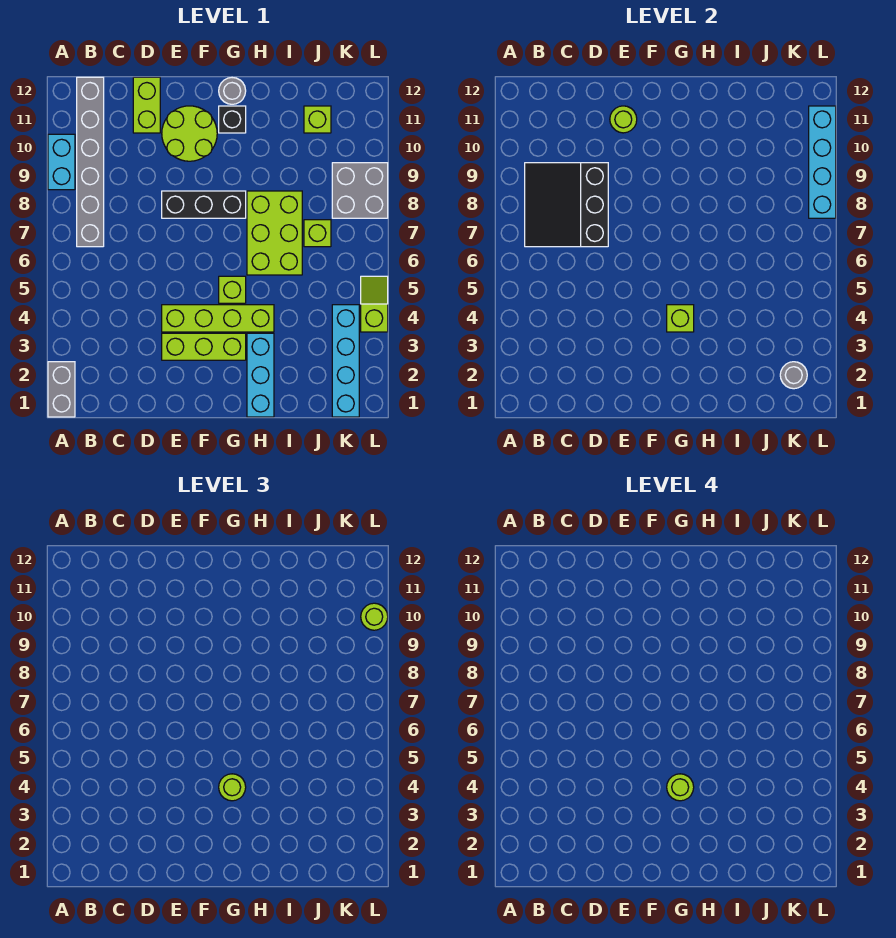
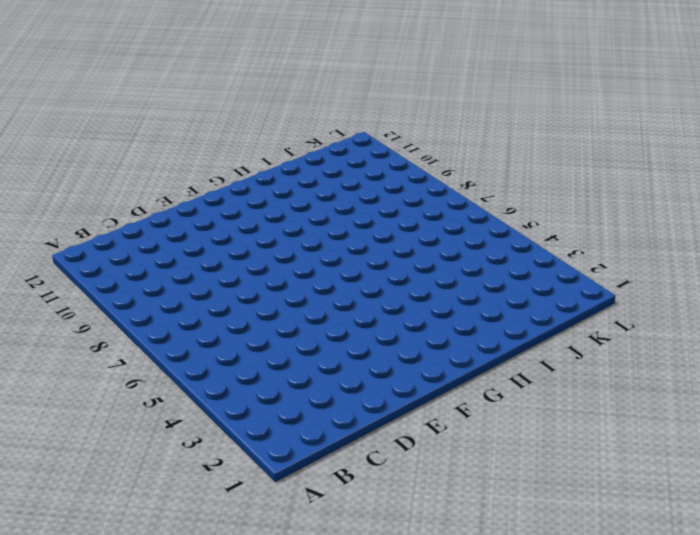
none -> grey brick A1:A2 level 1
none -> cyan brick A9:A10 level 1
none -> grey brick B7:B12 level 1

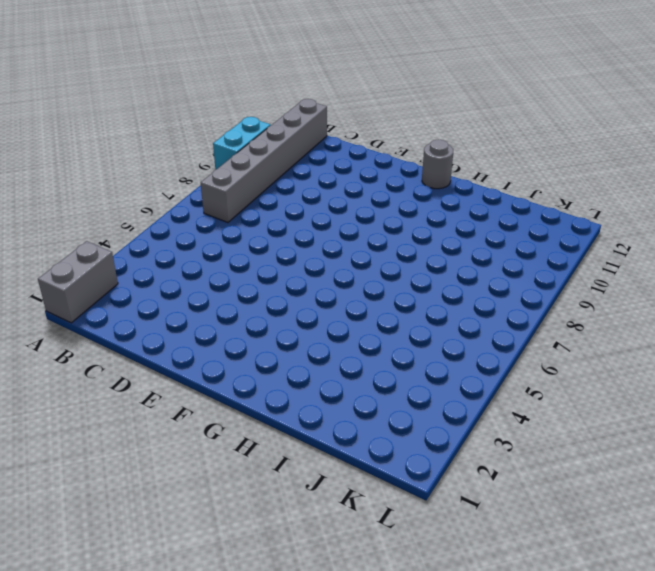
none -> lime brick D11:D12 level 1
none -> lime brick E3:G3 level 1
none -> lime brick E4:H4 level 1

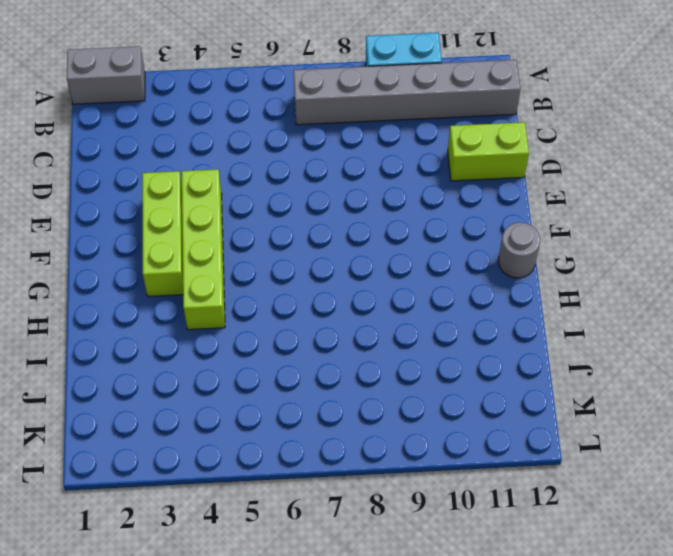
none -> black brick E8:G8 level 1
none -> lime round brick E10:F11 level 1
none -> lime brick G5 level 1

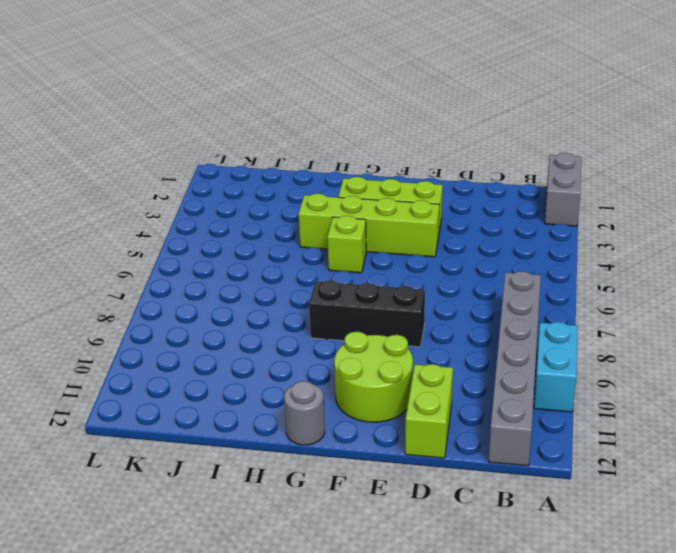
none -> black brick G11 level 1
none -> cyan brick H1:H3 level 1
none -> lime brick H6:I8 level 1

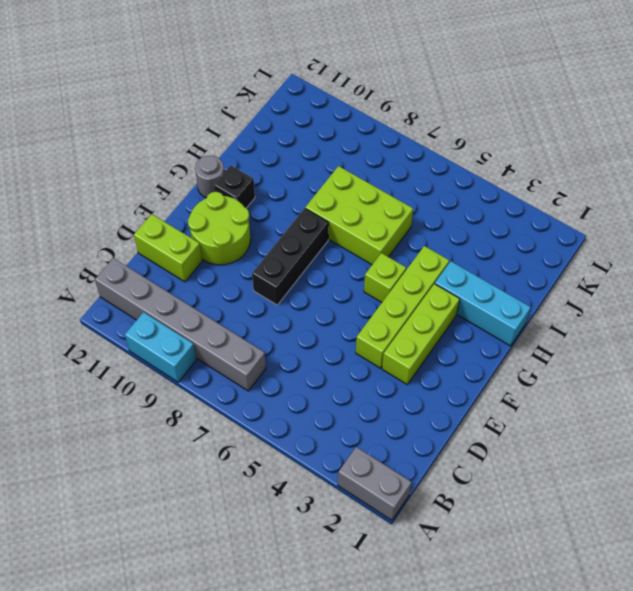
none -> lime brick J7 level 1
none -> lime brick J11 level 1
none -> cyan brick K1:K4 level 1

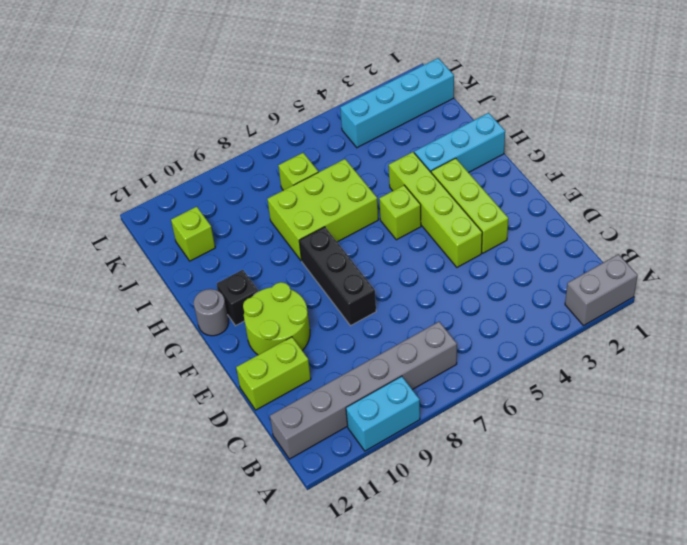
none -> grey brick K8:L9 level 1
none -> lime slope L4:L5 level 1 top 4
none -> black slope B7:D9 level 2 top D

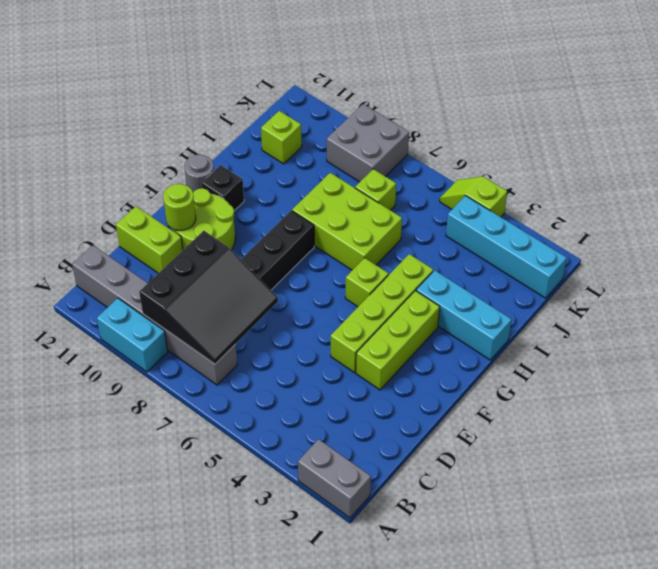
black slope B7:D9 level 2 top 9 -> black slope B7:D9 level 2 top D
none -> lime brick G4 level 2
none -> grey round brick K2 level 2
none -> cyan brick L8:L11 level 2

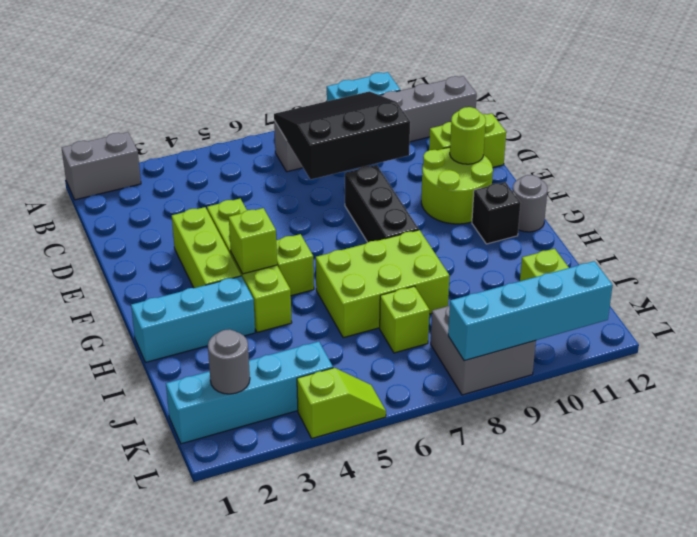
none -> lime round brick G4 level 3
none -> lime round brick L10 level 3
none -> lime round brick G4 level 4

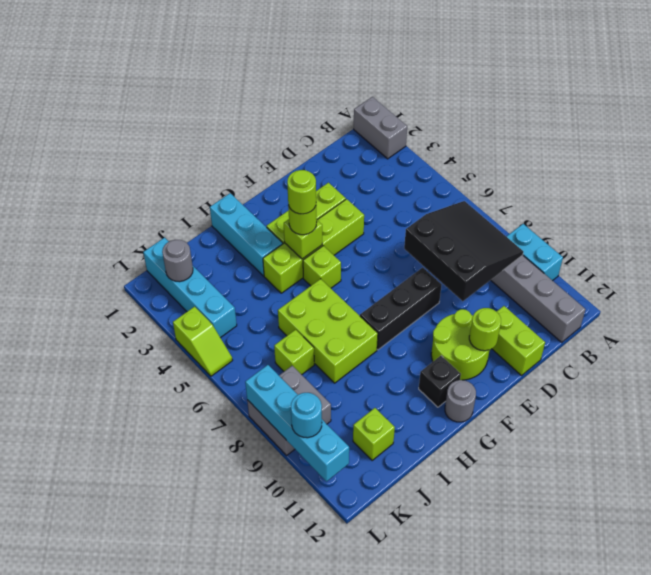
cyan round brick L10 level 3 -> lime round brick L10 level 3

